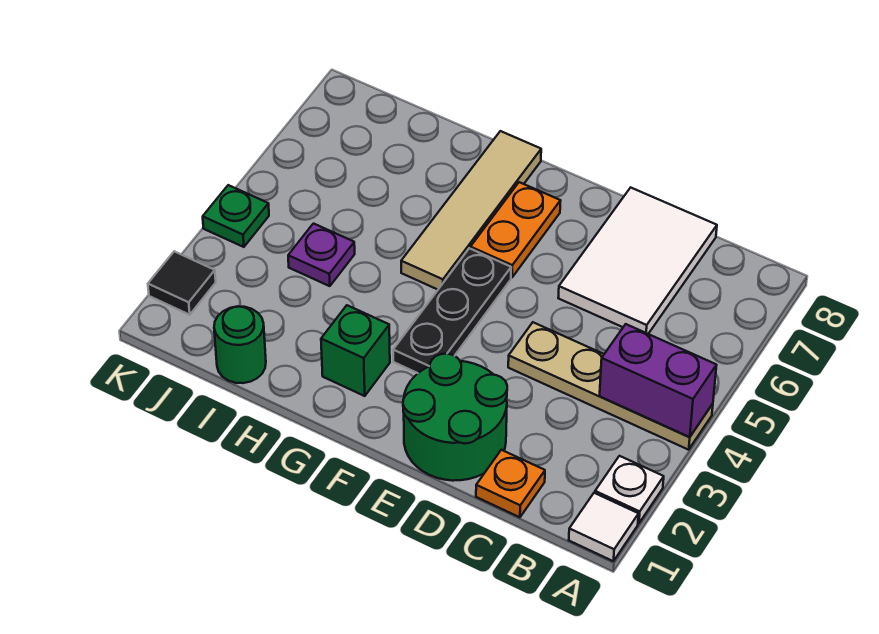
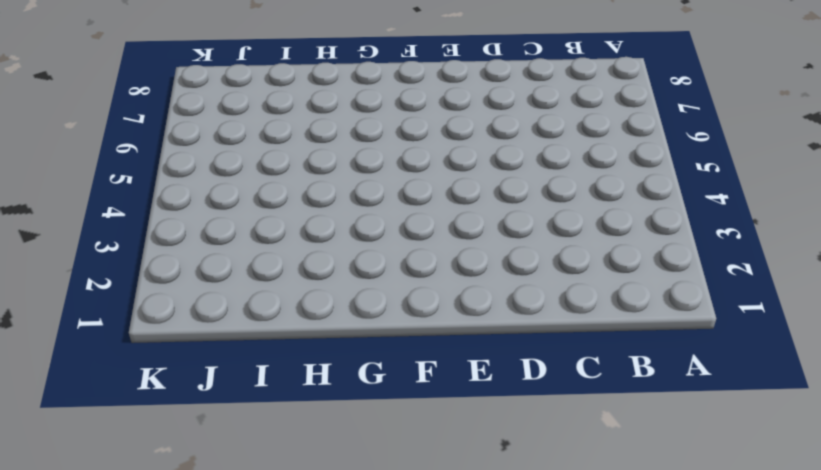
none -> white tile A1 level 1
none -> white plate A2 level 1
none -> tan plate A4:D4 level 1

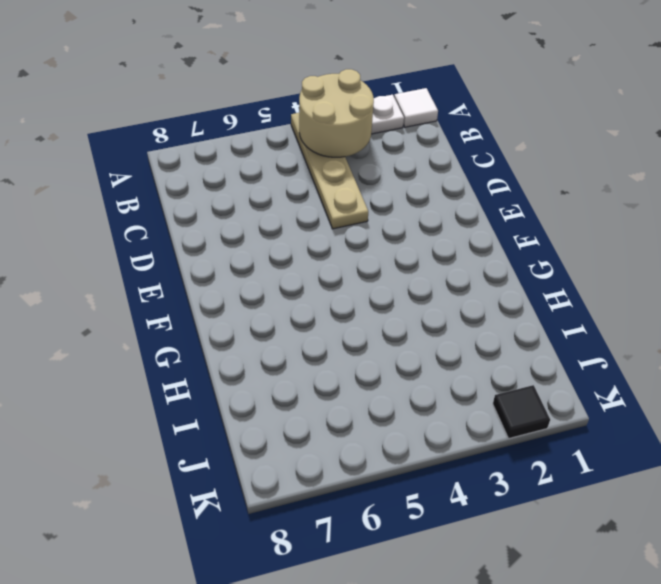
tan round brick A3:B4 level 2 -> purple brick A4:B4 level 2
none -> orange plate C1 level 1
none -> white tile C6:D8 level 1
none -> green round brick D1:E2 level 1

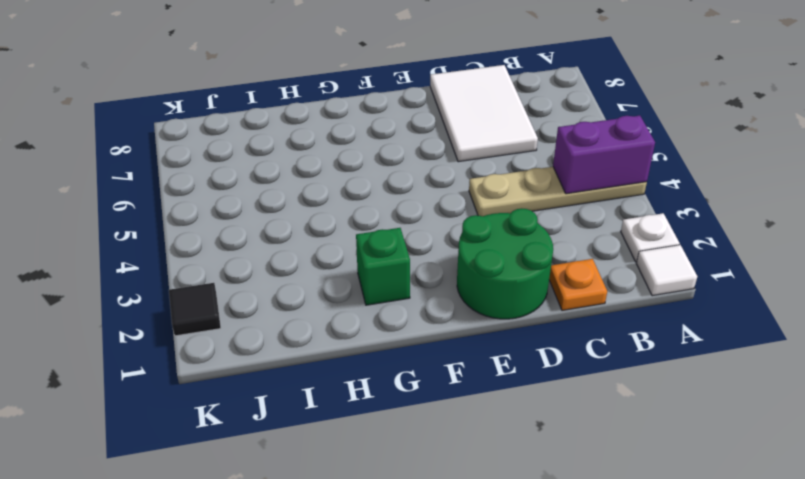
none -> black plate F3:F5 level 1
none -> orange plate F6:F7 level 1
none -> tan tile G5:G8 level 1

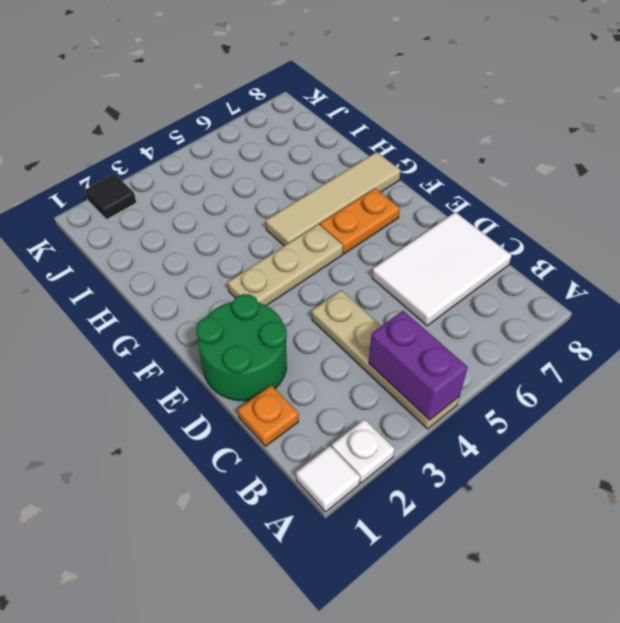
tan plate F3:F5 level 1 -> black plate F3:F5 level 1
none -> green brick G2 level 1
none -> green round brick I1 level 1
none -> purple plate I4 level 1

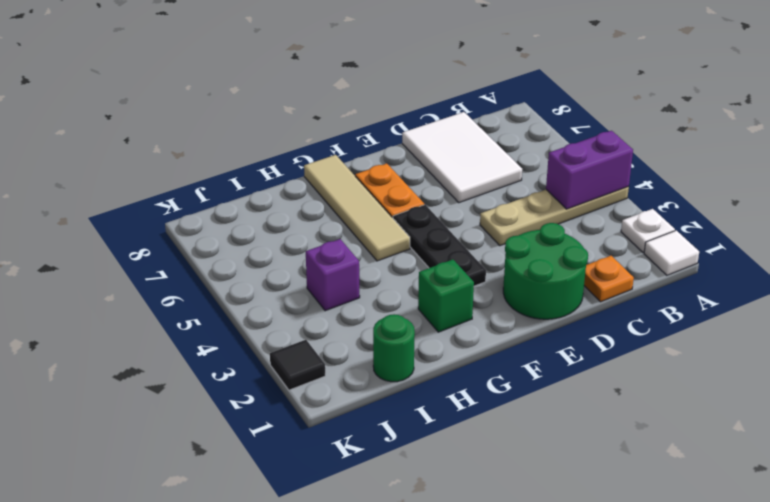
purple brick I4 level 1 -> purple plate I4 level 1
none -> green plate K4 level 1

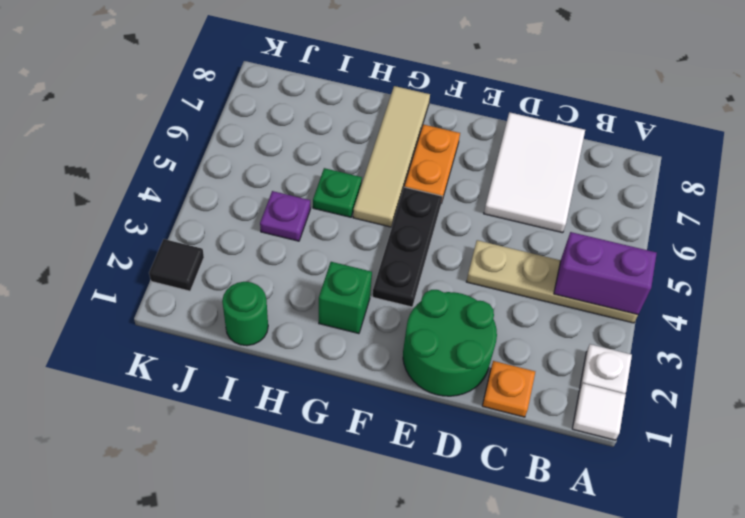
green plate H5 level 1 -> green plate K4 level 1

